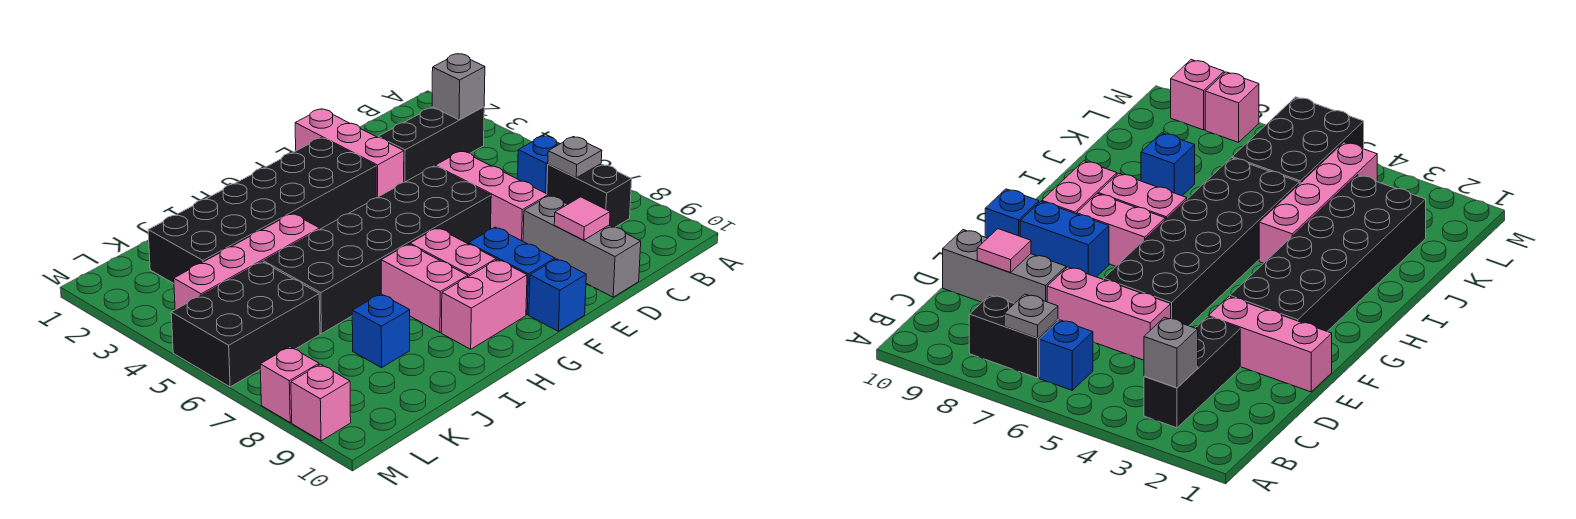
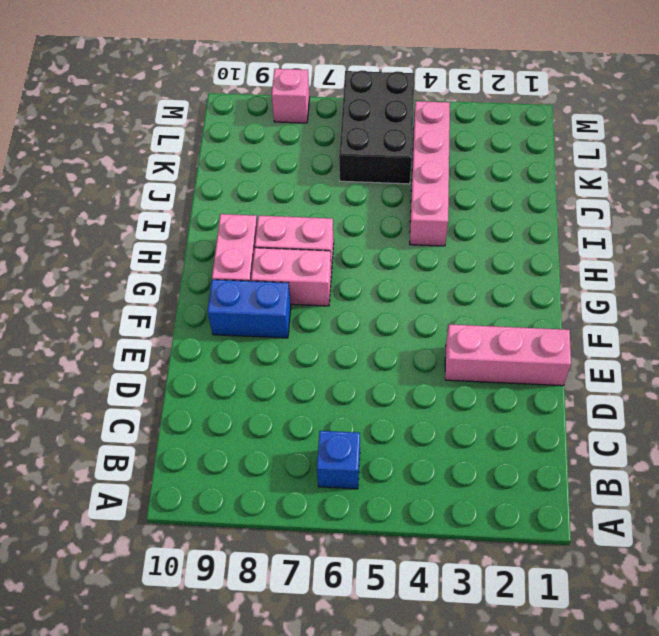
none -> black brick B3:D3 level 1
none -> black brick B7:B8 level 1
none -> pink brick D5:D7 level 1

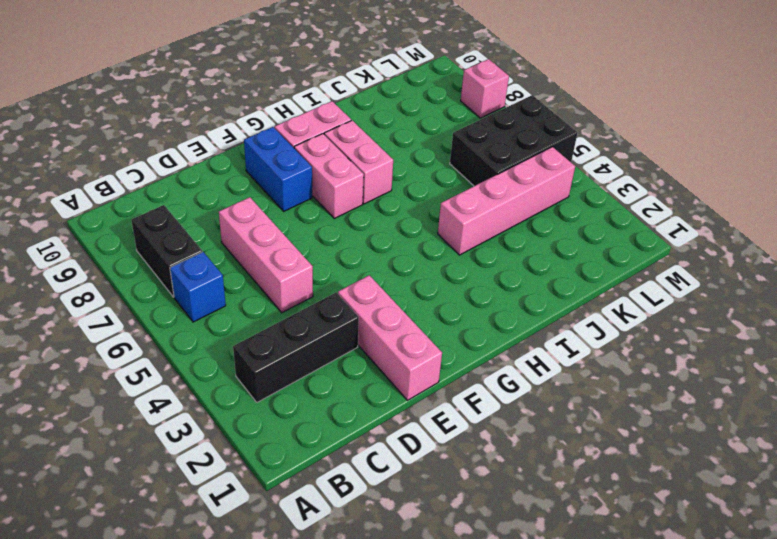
none -> grey brick D8:D10 level 1
none -> black brick E5:J6 level 1
none -> black brick F2:K3 level 1

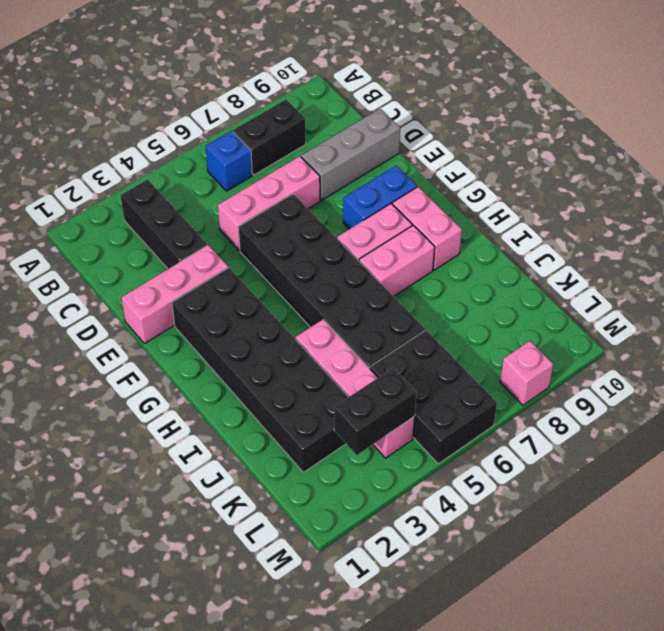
black brick L3:L4 level 2 -> none
none -> blue brick F10 level 1
none -> blue brick J8 level 1
none -> pink brick M9 level 1

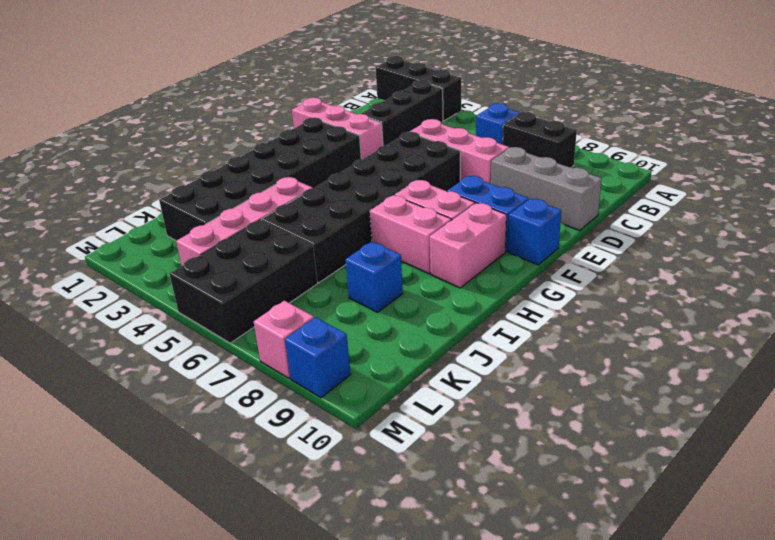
black brick A1:A3 level 1 -> none
blue brick M9 level 1 -> pink brick M9 level 1
none -> grey brick B3 level 2
none -> grey plate B7 level 2
none -> pink tile D9 level 2

